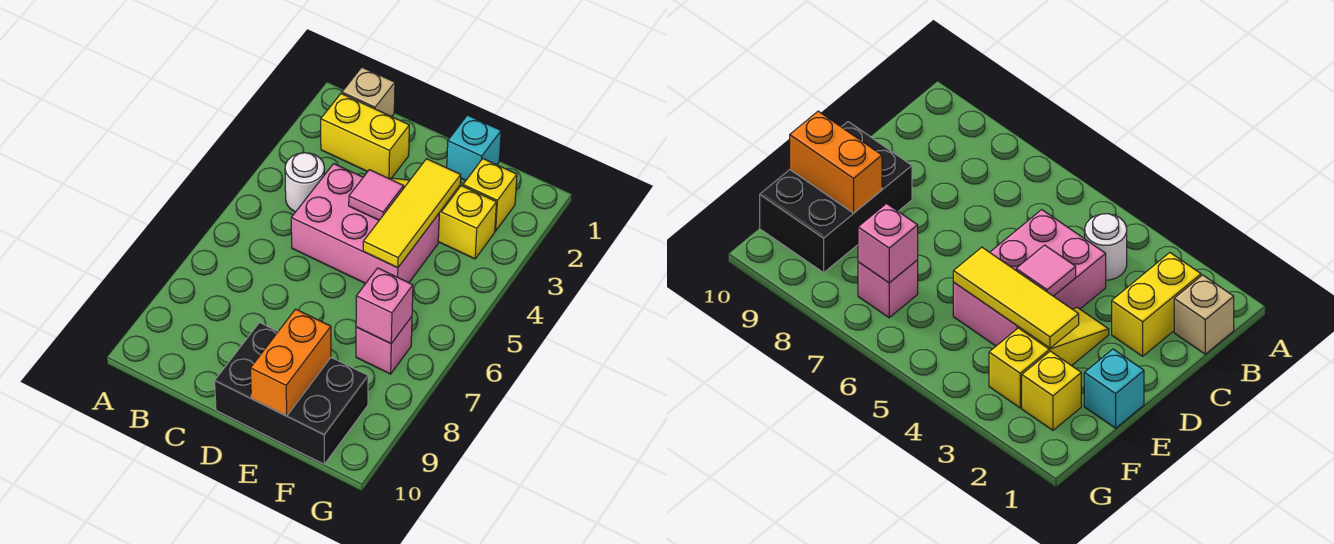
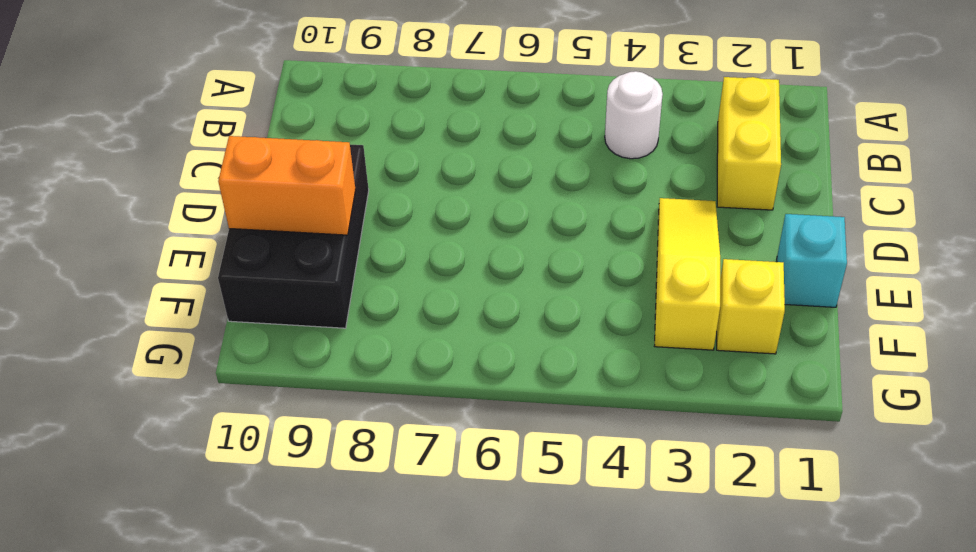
none -> tan brick B1 level 1
none -> pink brick C4:E5 level 1
none -> pink brick F7 level 1

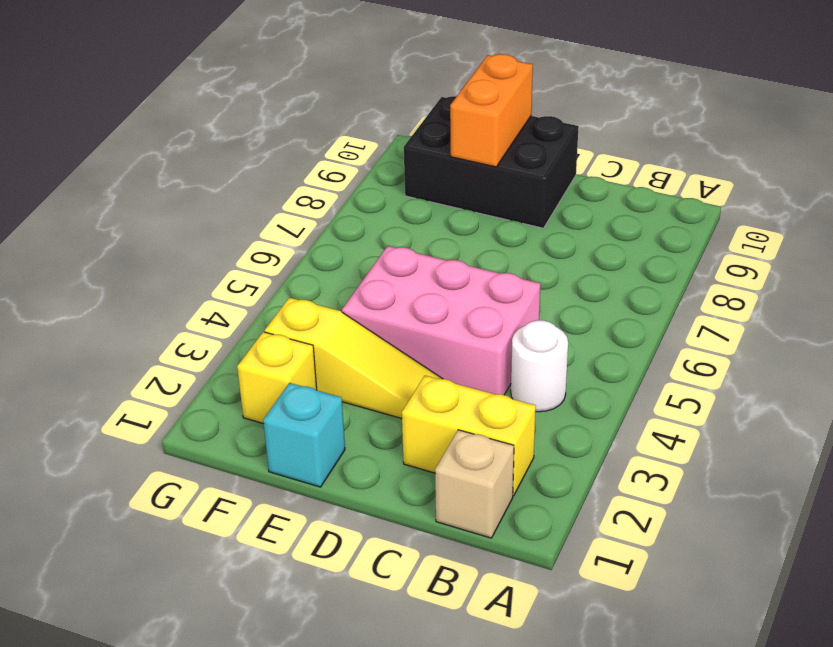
none -> pink brick F7 level 1
none -> pink tile D4 level 2
none -> yellow tile E3:E5 level 2

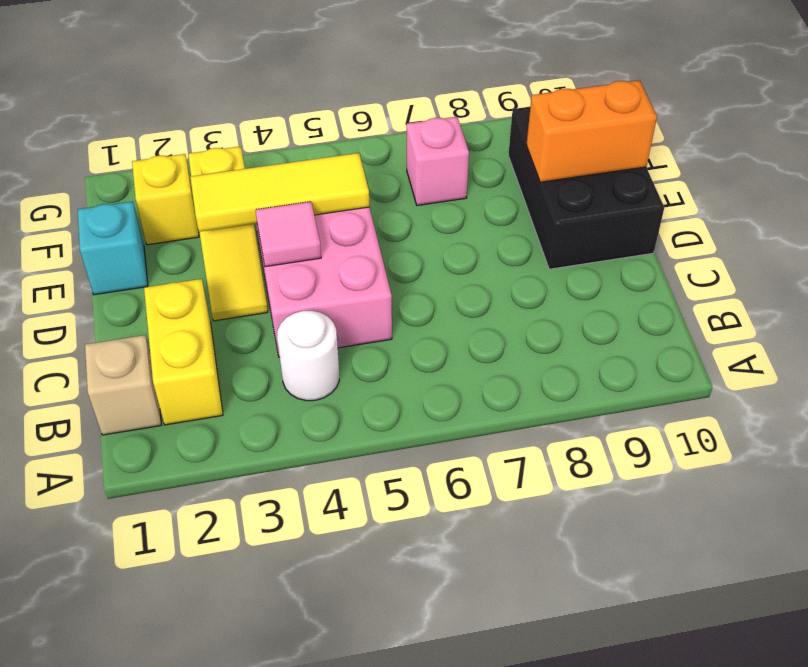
none -> pink brick F7 level 2

